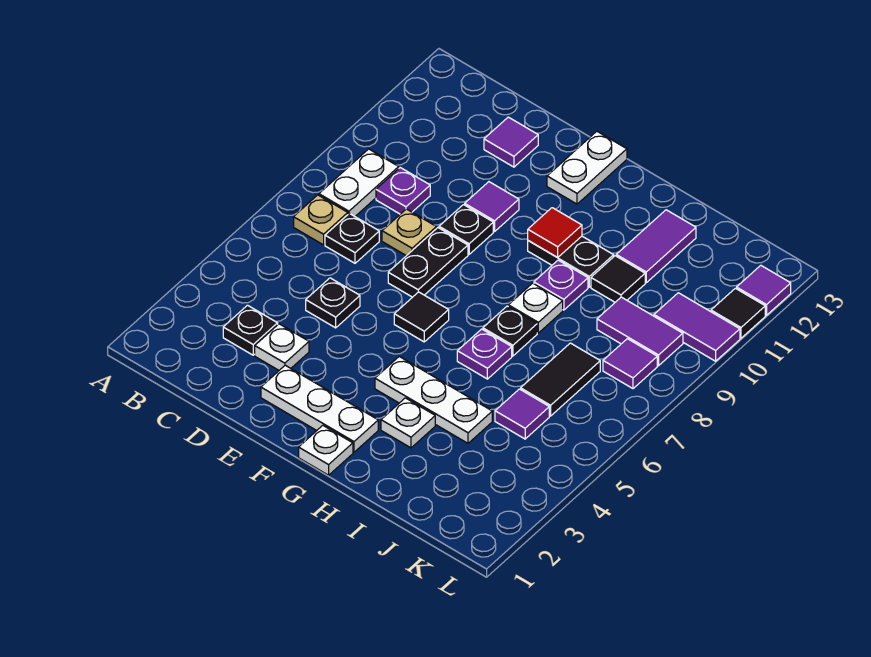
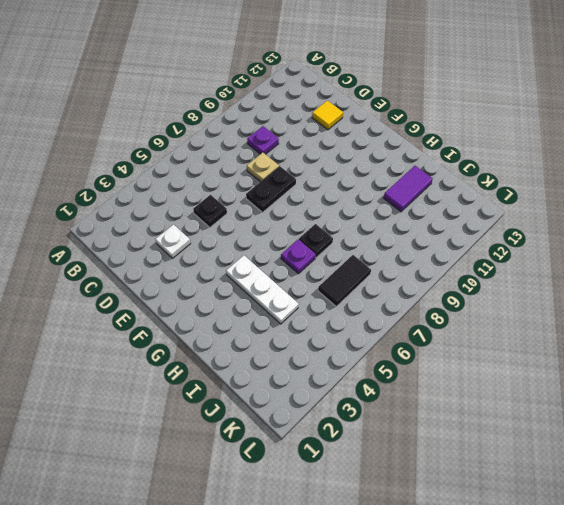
yellow tile D12 level 1 -> purple tile D12 level 1
none -> tan plate B7 level 1
none -> white plate B8:B9 level 1
none -> black plate C3 level 1
none -> black plate C7 level 1

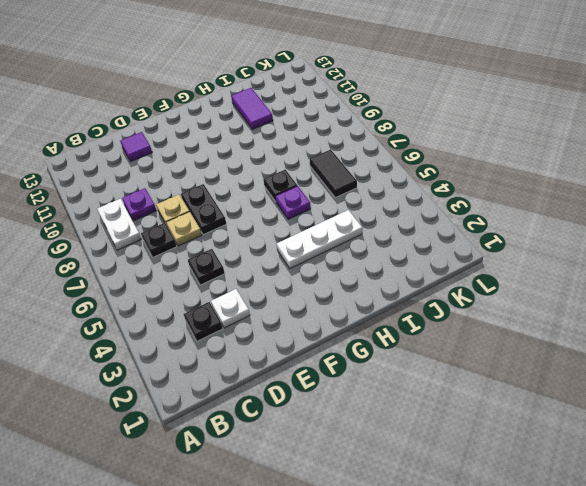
tan plate D7 level 1 -> tan plate B7 level 1
none -> white plate E2:G2 level 1
none -> black plate E9 level 1
none -> purple tile E10 level 1
none -> black tile F6 level 1

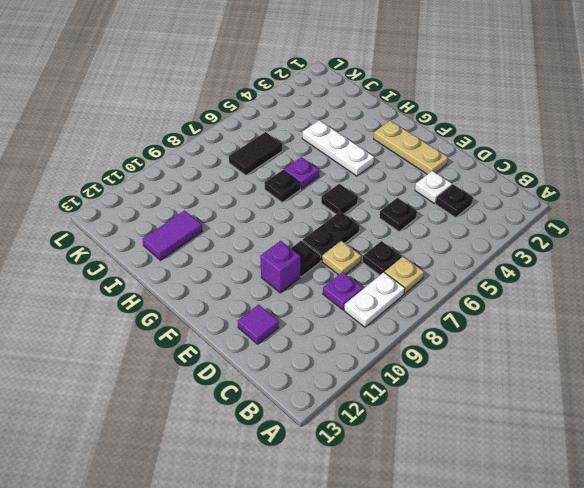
tan plate E2:G2 level 1 -> white plate E2:G2 level 1
purple brick E10 level 1 -> purple tile E10 level 1
none -> white plate F12:F13 level 1
none -> white plate G1 level 1
none -> black plate G10:H10 level 1
none -> white plate H3 level 1

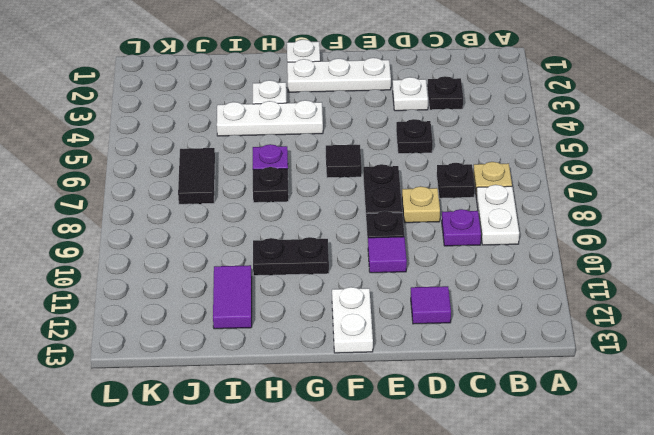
none -> white plate H8 level 1
none -> purple plate H9 level 1
none -> black tile I10 level 1
none -> purple tile J5 level 1

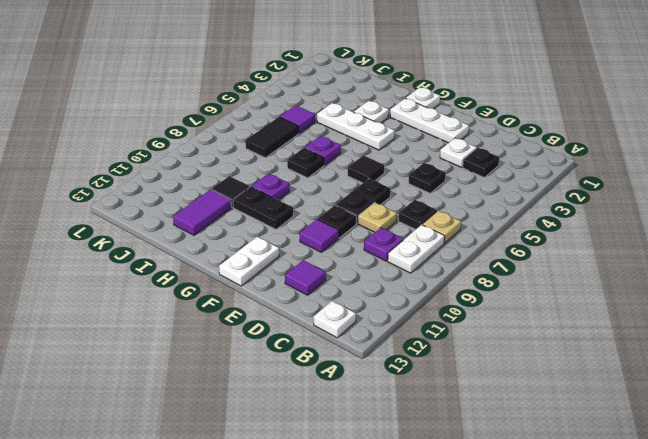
white plate B13 level 1 -> white plate H8 level 1
none -> purple tile J9:K9 level 1
none -> purple tile K8 level 1
none -> purple tile K10:L10 level 1
none -> black tile L11 level 1

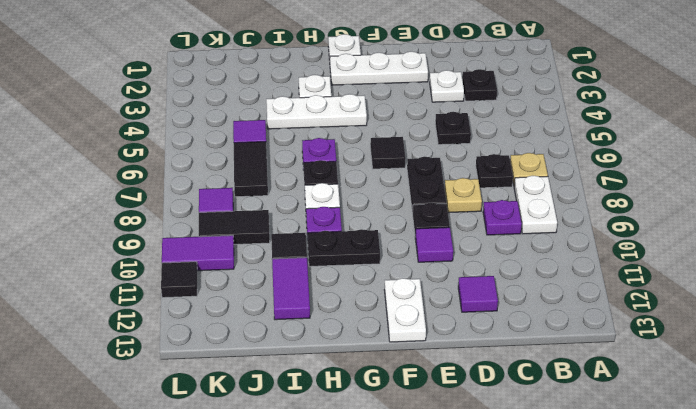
black tile J9:K9 level 1 -> purple tile J9:K9 level 1
none -> purple tile L12 level 1
none -> red tile G10 level 2

